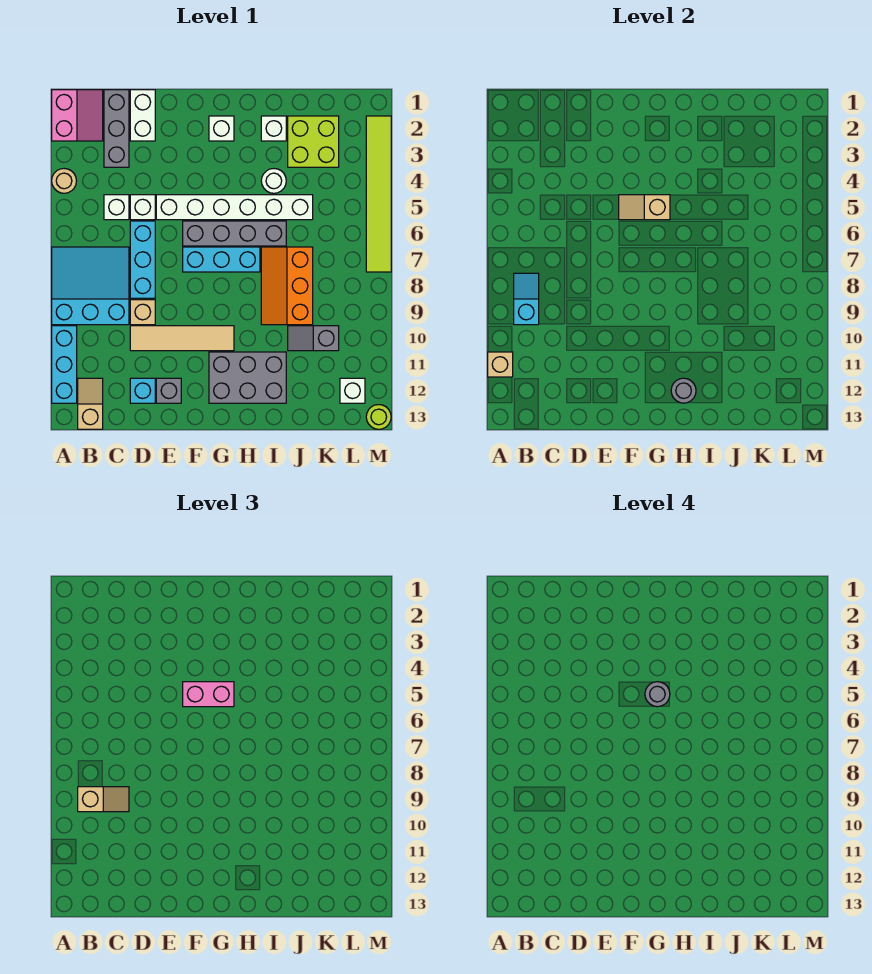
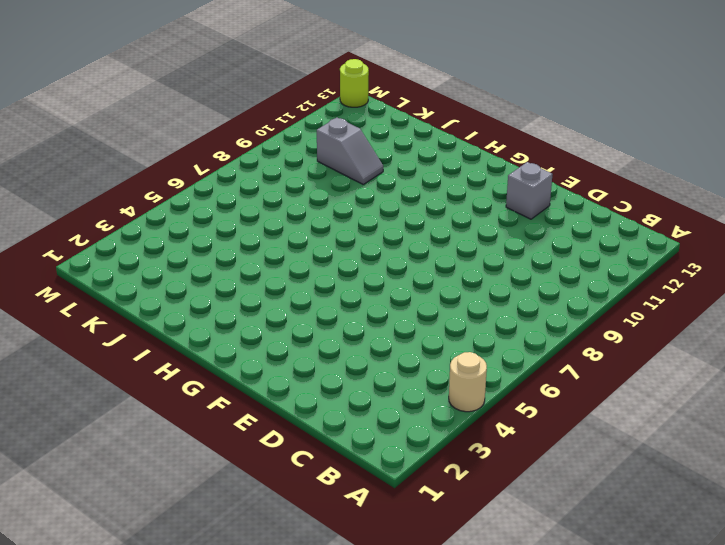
none -> pink slope A1:B2 level 1 top A
none -> cyan slope A7:C9 level 1 top 9
none -> cyan brick A10:A12 level 1
none -> tan slope B12:B13 level 1 top 13

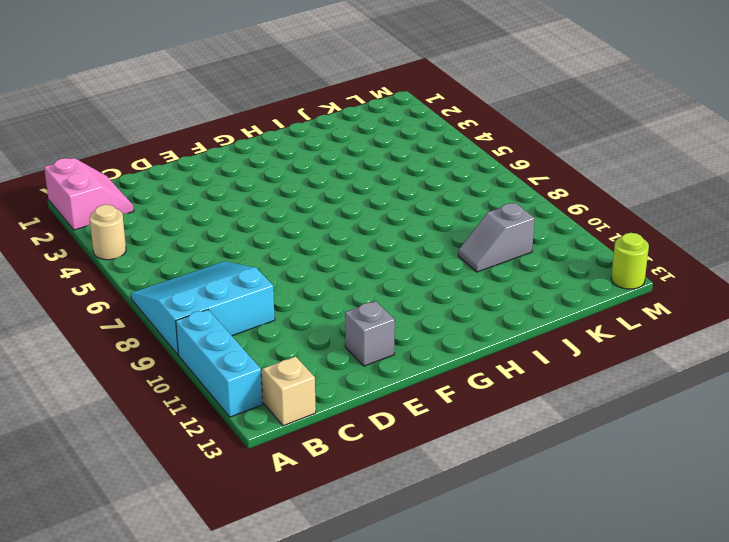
none -> grey brick C1:C3 level 1
none -> white brick C5 level 1
none -> white brick D1:D2 level 1
none -> white brick D5 level 1

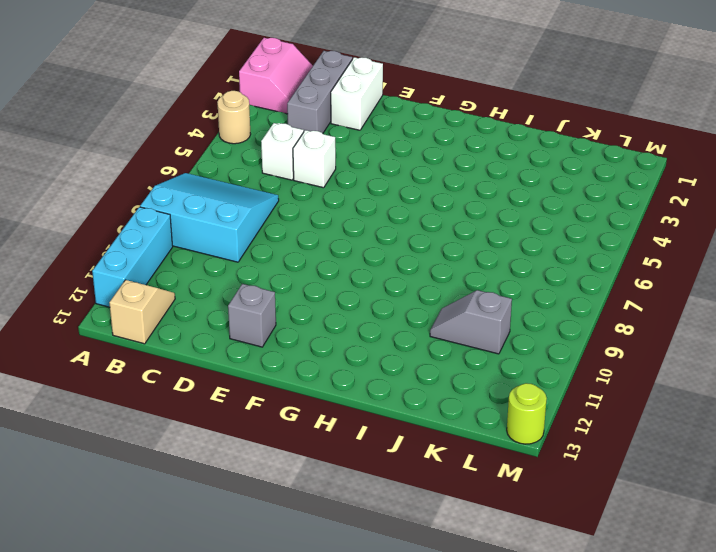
none -> cyan brick D6:D8 level 1
none -> tan brick D9 level 1
none -> tan tile D10:G10 level 1
none -> cyan brick D12 level 1

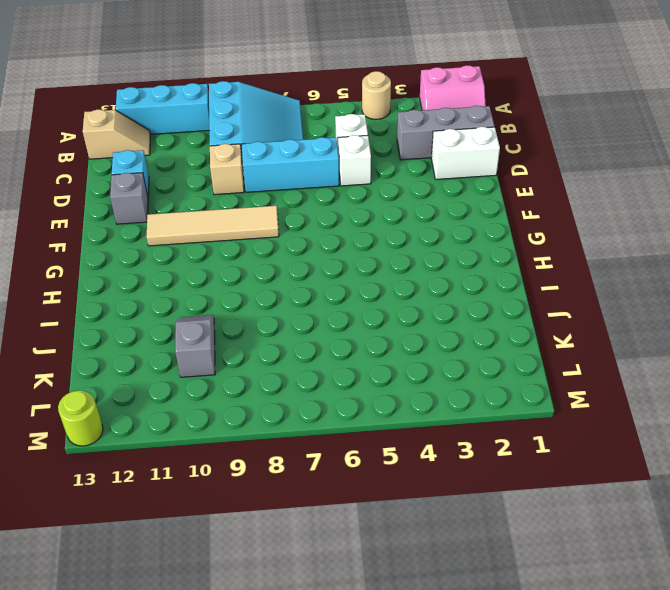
tan tile F8:F11 level 1 -> tan tile D10:G10 level 1
none -> white brick E5:J5 level 1
none -> grey brick F6:I6 level 1
none -> cyan brick F7:H7 level 1
none -> white brick G2 level 1

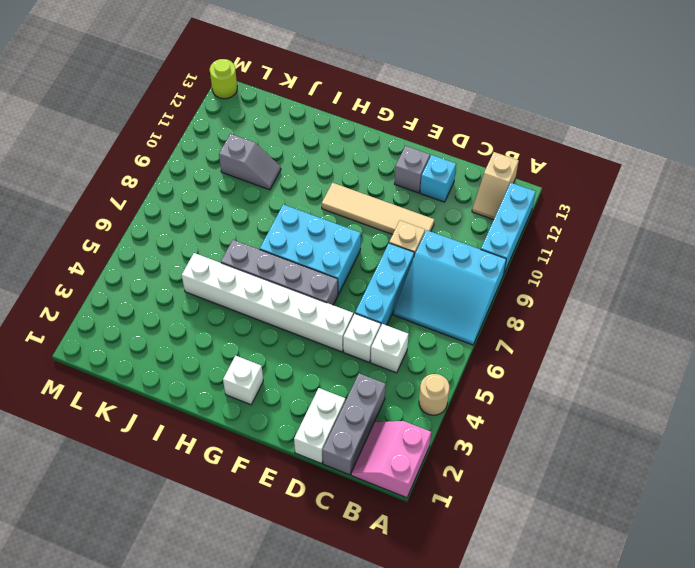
cyan brick F7:H8 level 1 -> cyan brick F7:H7 level 1
none -> grey brick G11:I12 level 1
none -> white brick I2 level 1
none -> white round brick I4 level 1
none -> orange slope I7:J9 level 1 top J

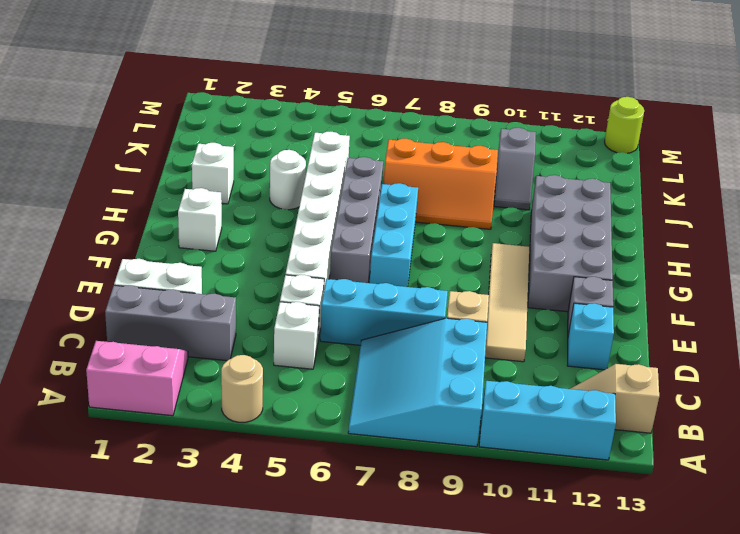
grey brick F11:I12 level 1 -> grey brick G11:I12 level 1
none -> lime brick J2:K3 level 1
none -> white brick L12 level 1
none -> lime tile M2:M7 level 1
none -> tan brick A11 level 2

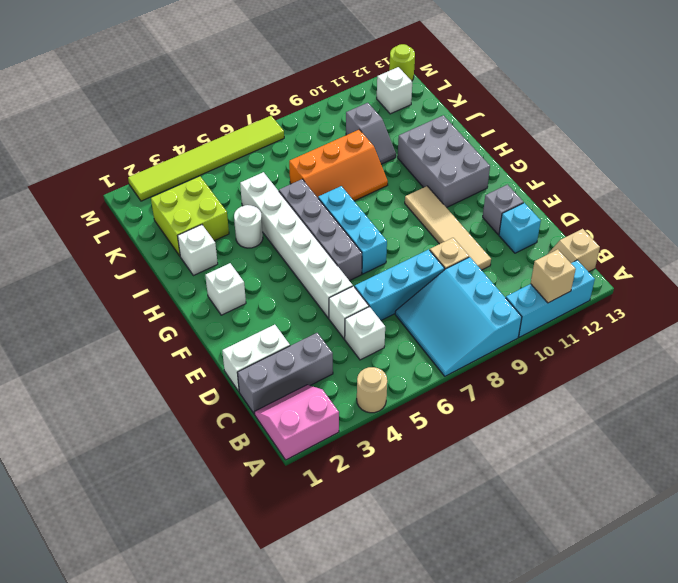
none -> cyan slope B8:B9 level 2 top 9
none -> tan slope F5:G5 level 2 top G
none -> grey round brick H12 level 2
none -> tan slope B9:C9 level 3 top B

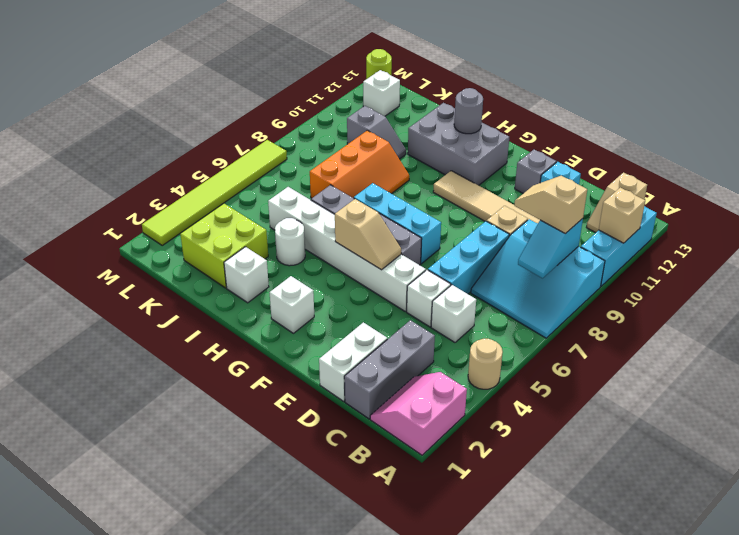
none -> pink brick F5:G5 level 3
none -> grey round brick G5 level 4

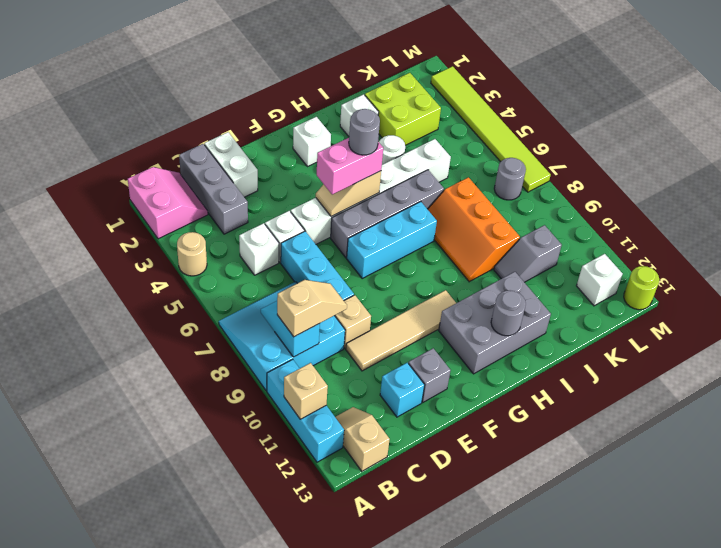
grey round brick L7 level 1 -> none

